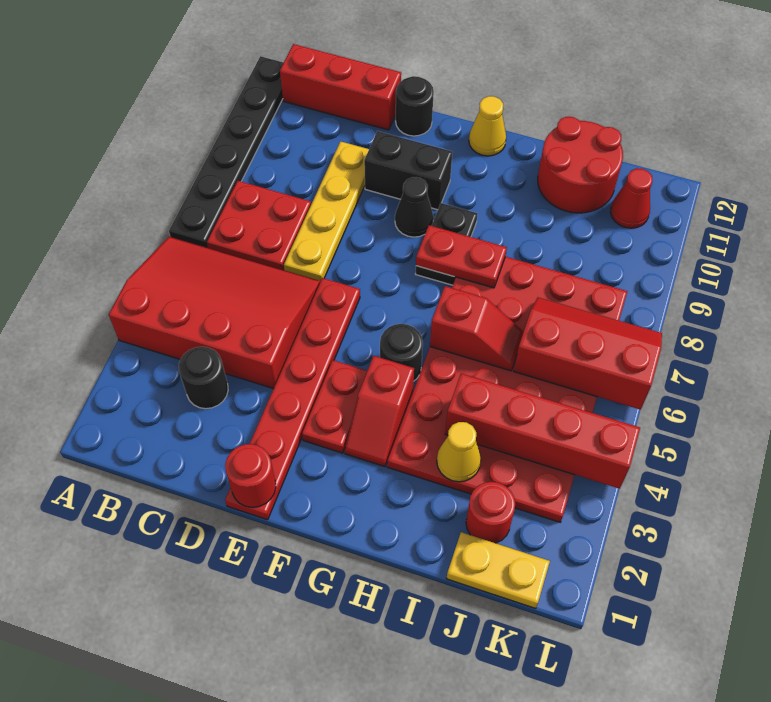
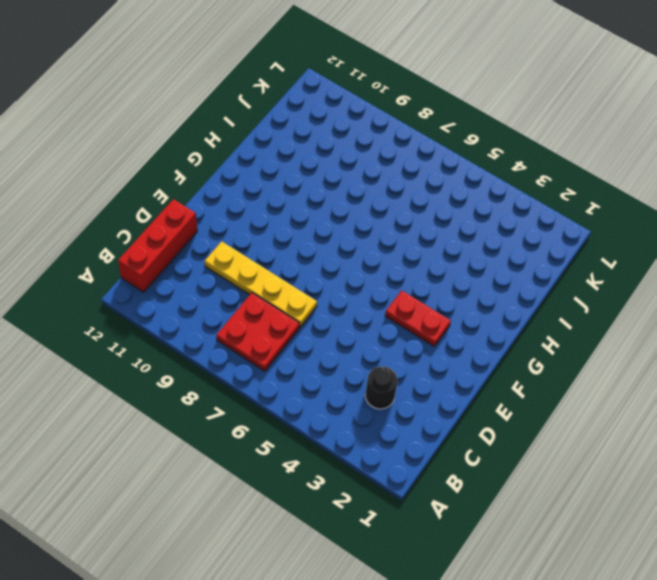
none -> red slope A4:D6 level 1 top 4
none -> black plate A7:A12 level 1
none -> red plate E1:E6 level 1

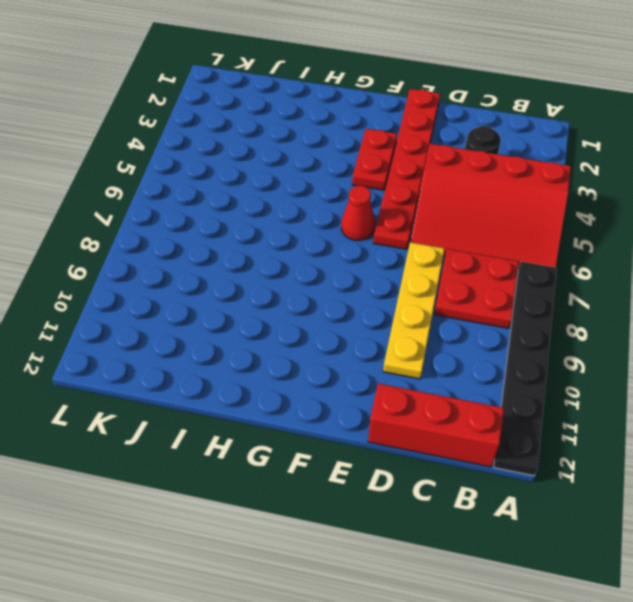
red cone F6 level 1 -> red cone K11 level 1
none -> black brick E10:F10 level 1
none -> black round brick E12 level 1
none -> black cone F9 level 1

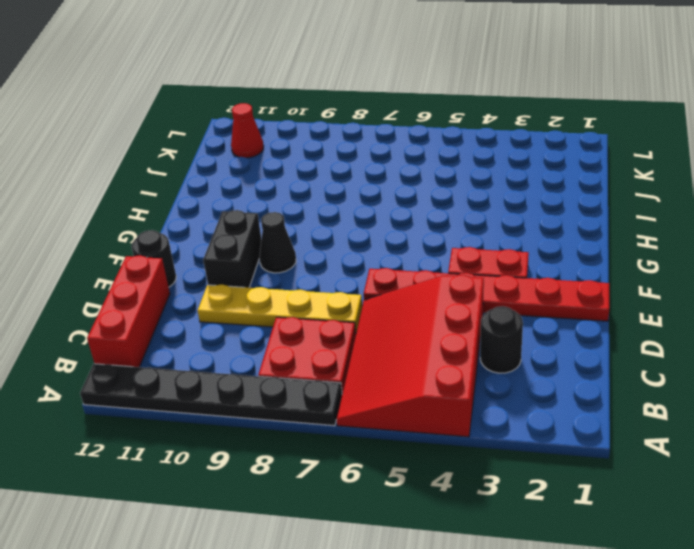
none -> red slope G3:G4 level 1 top 4
none -> black round brick G5 level 1
none -> black plate G8:G9 level 1

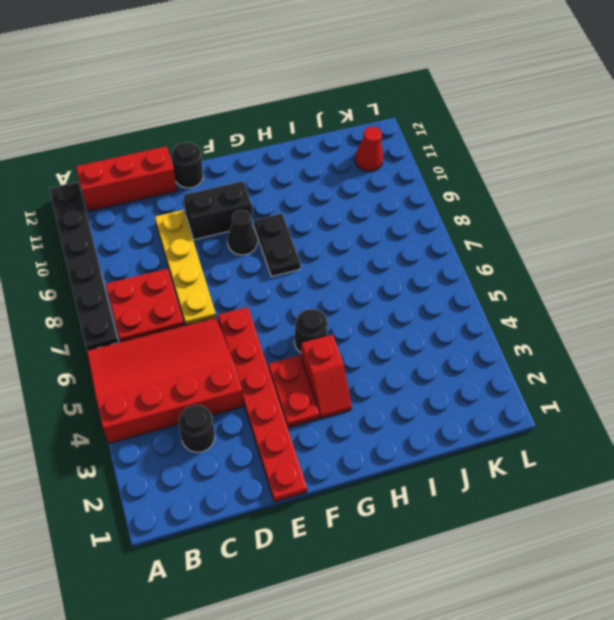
none -> yellow cone G12 level 1
none -> red plate H3:K8 level 1
none -> red round brick I11:J12 level 1

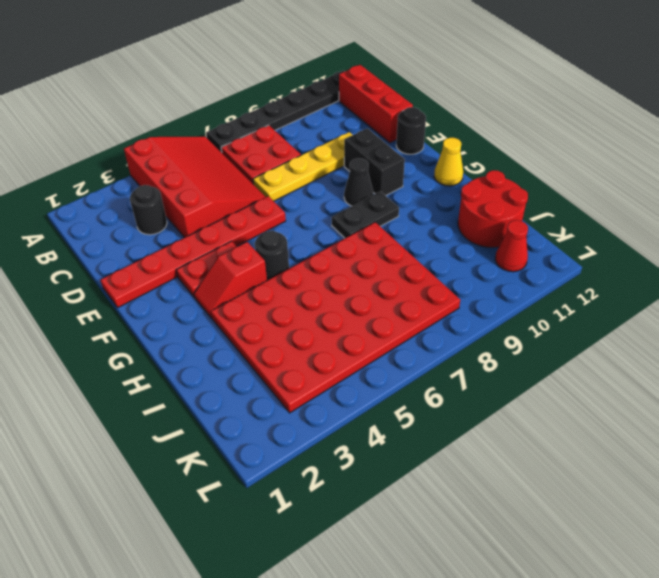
none -> yellow plate J1:K1 level 1
none -> red round brick J2 level 1
none -> red round brick E1 level 2

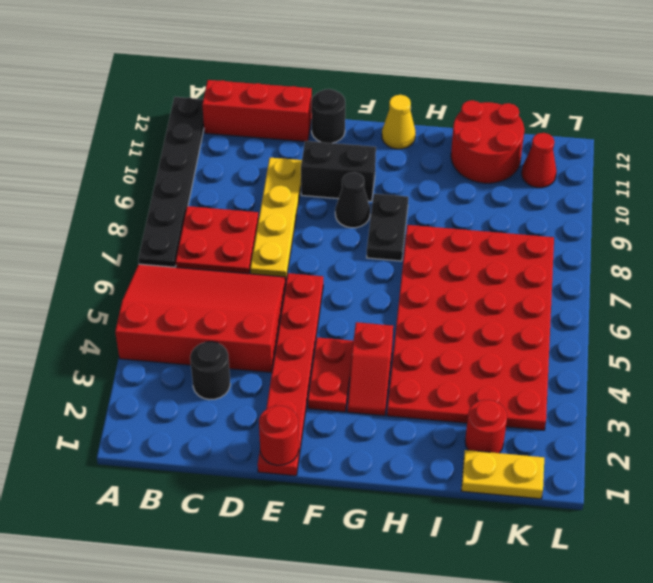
none -> black round brick G5 level 1
none -> red plate G8:H8 level 2
none -> red slope H6:I6 level 2 top H

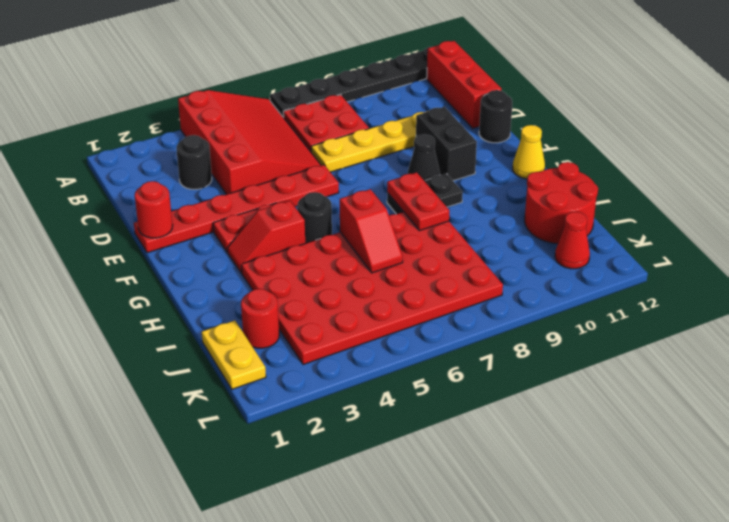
none -> yellow cone I3 level 2
none -> red brick I4:L4 level 2
none -> red slope J6:L7 level 2 top 6

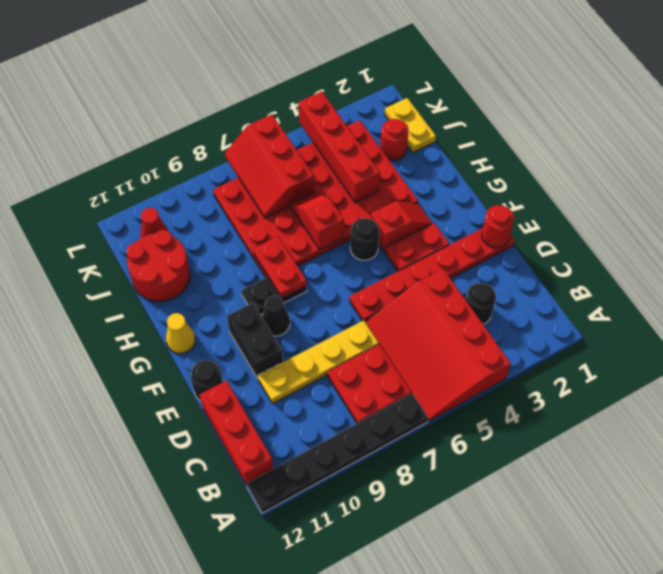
none -> yellow cone I3 level 2

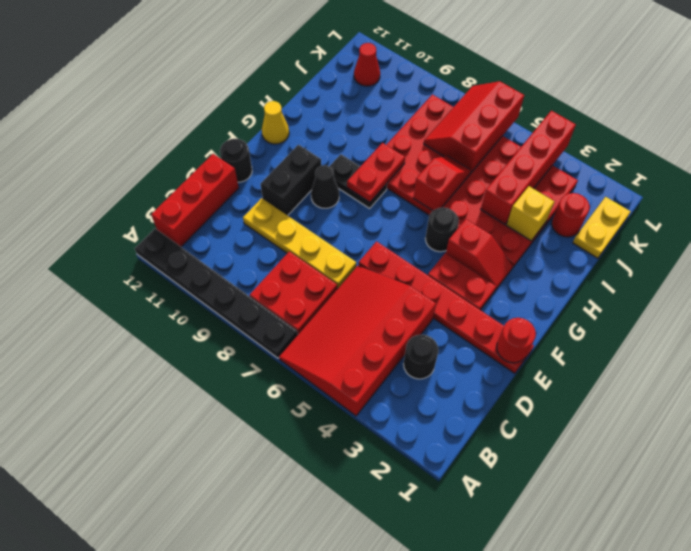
yellow brick I3 level 2 -> yellow cone I3 level 2
none -> red round brick I11:J12 level 1

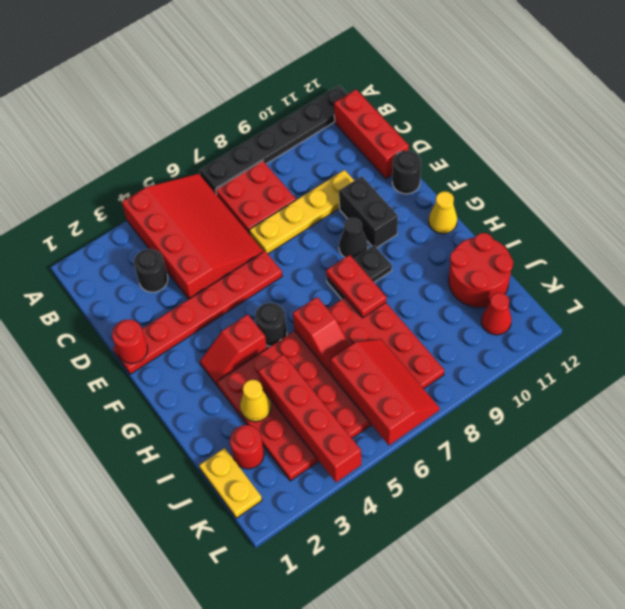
none -> red plate F3:F4 level 1

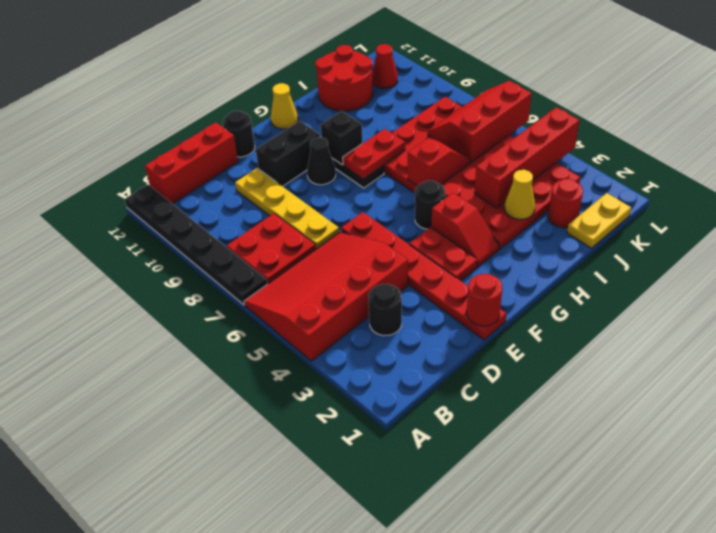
black brick G9 level 2 -> none

